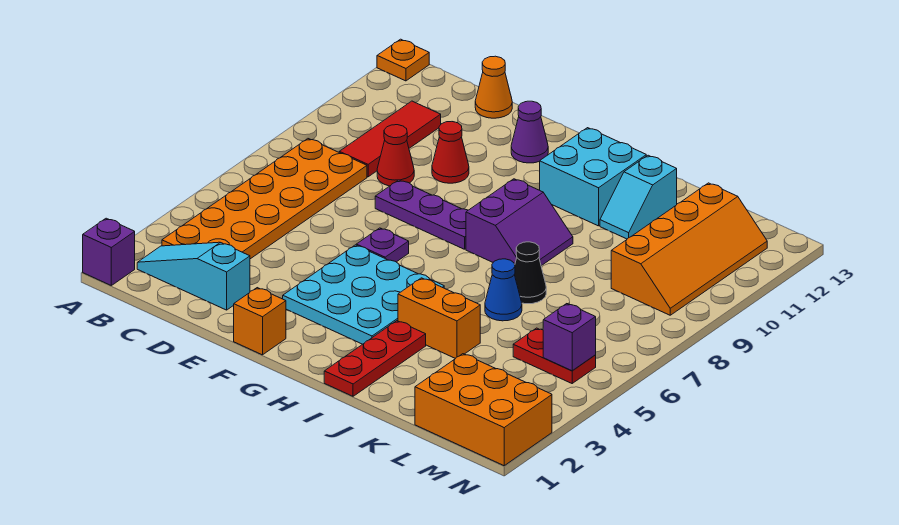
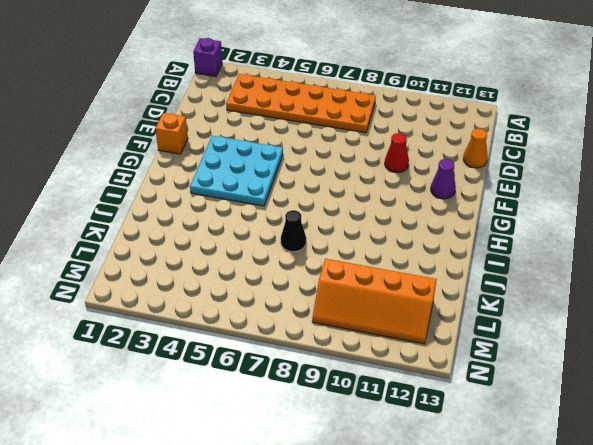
none -> orange plate A13 level 1
none -> cyan slope B2:D2 level 1 top D
none -> red tile C9:C11 level 1

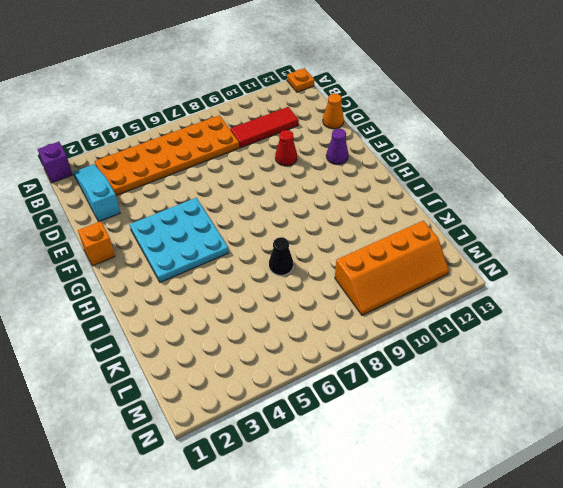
none -> red cone D9 level 1
none -> purple plate E8:G8 level 1
none -> purple plate F6 level 1

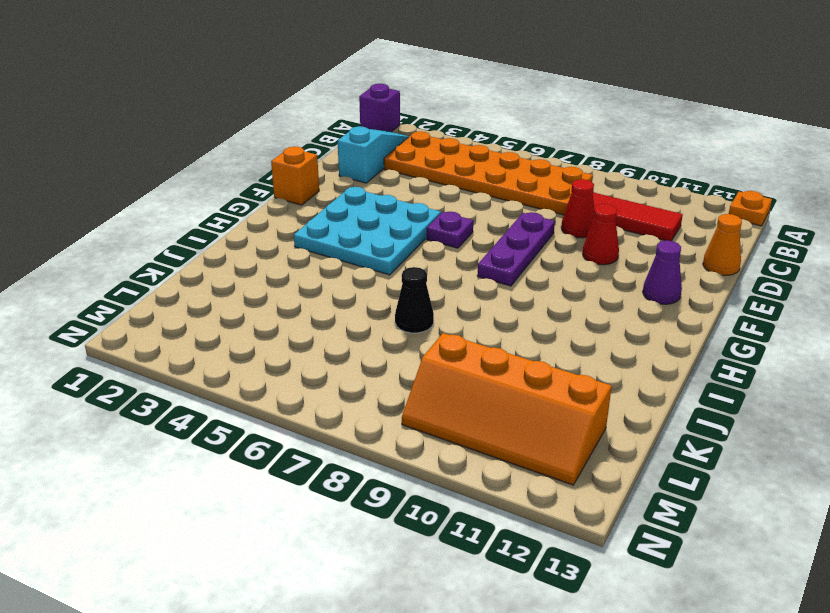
none -> purple slope H8:I9 level 1 top H
none -> cyan brick H11:I12 level 1
none -> red plate I1:I3 level 1

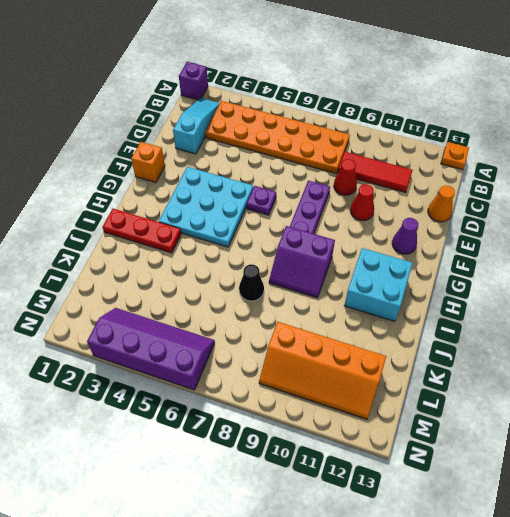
purple slope M3:N6 level 1 top N -> red plate L5:M5 level 1
none -> orange brick I4:J4 level 1
none -> blue cone J6 level 1
none -> cyan slope J11:J12 level 1 top 12

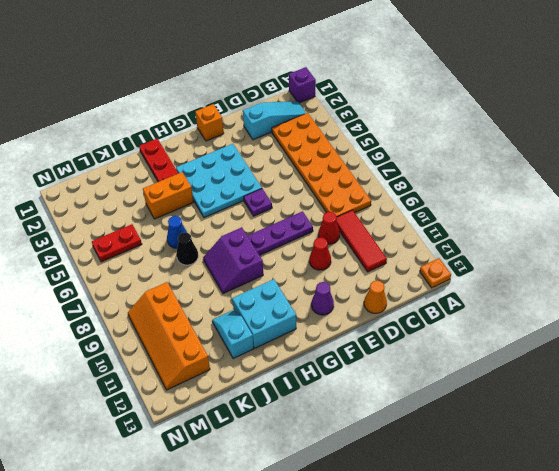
none -> orange brick L1:N2 level 1
none -> purple brick M5 level 2

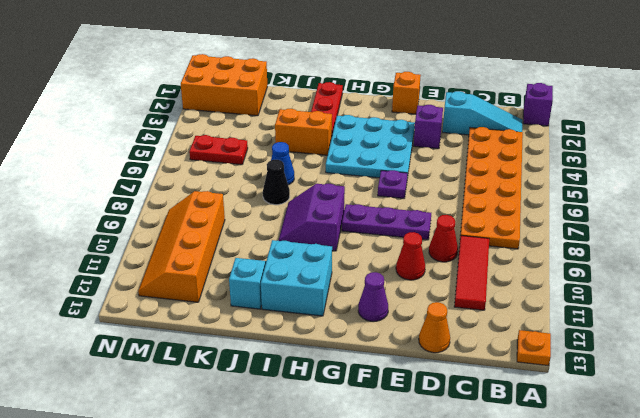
purple brick E3 level 1 -> purple brick M5 level 2

